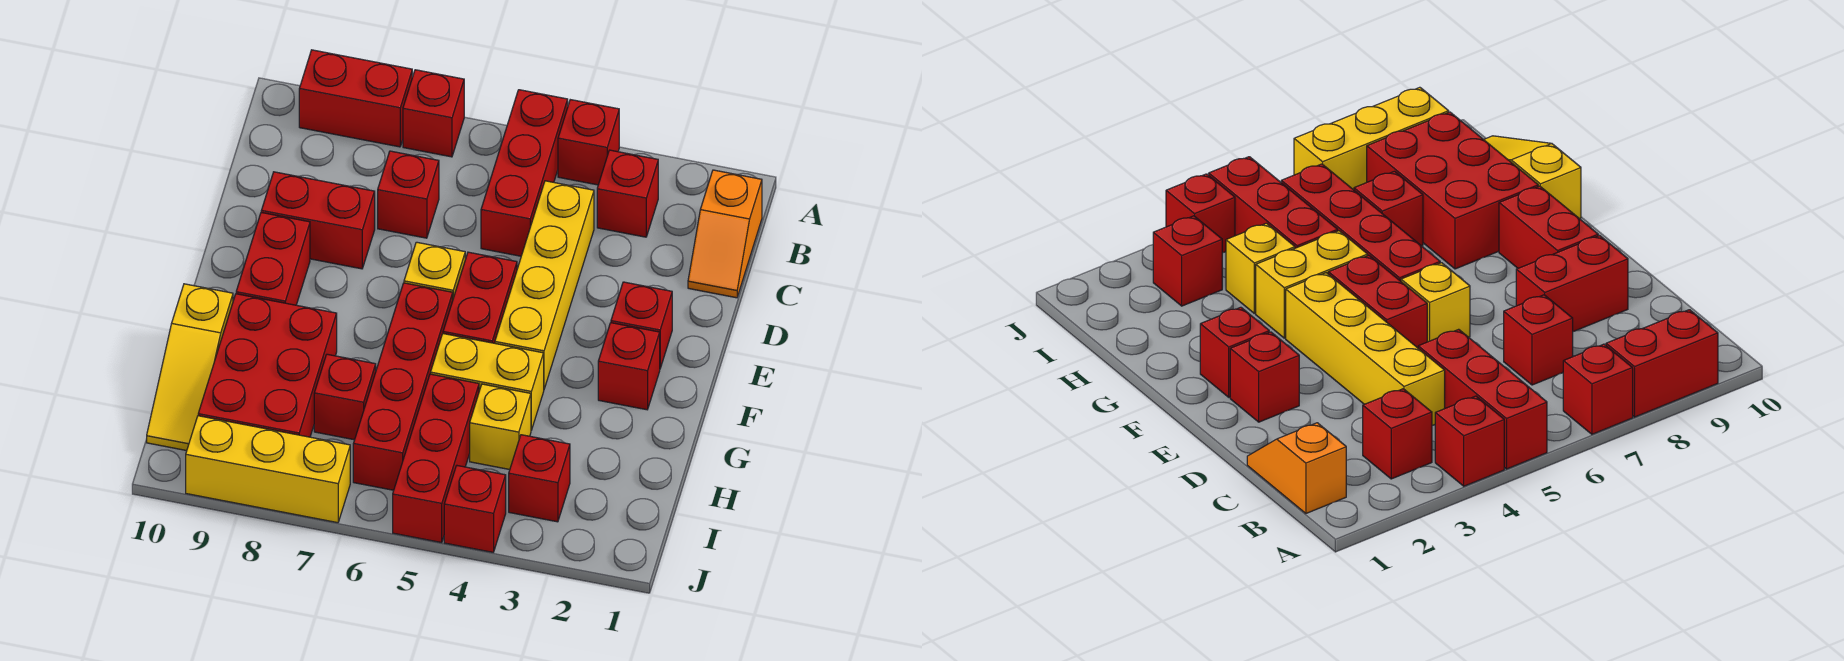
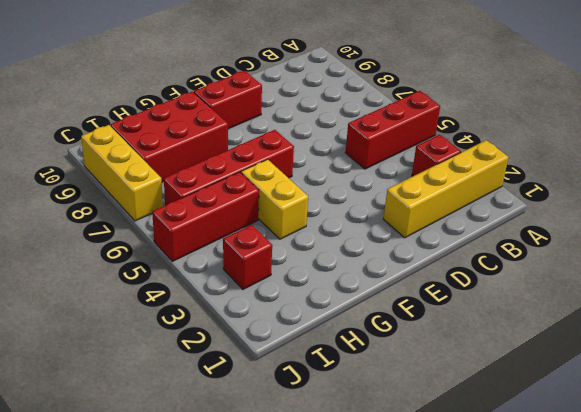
yellow brick A2:D2 level 1 -> yellow brick C4:F4 level 1
none -> red brick A4 level 1
none -> red brick A7 level 1
none -> red brick A8:A9 level 1

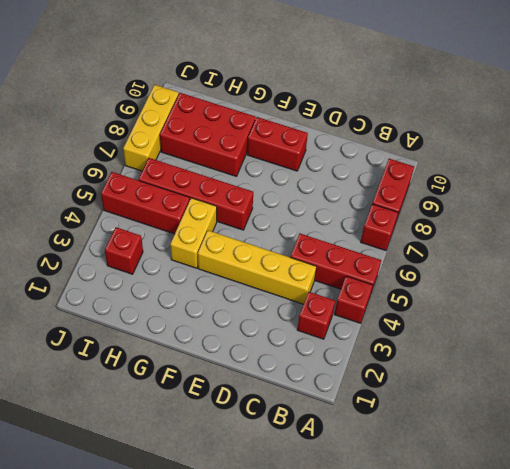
none -> orange slope B1:C1 level 1 top B
none -> red brick C7 level 1
none -> red brick D8:D9 level 1

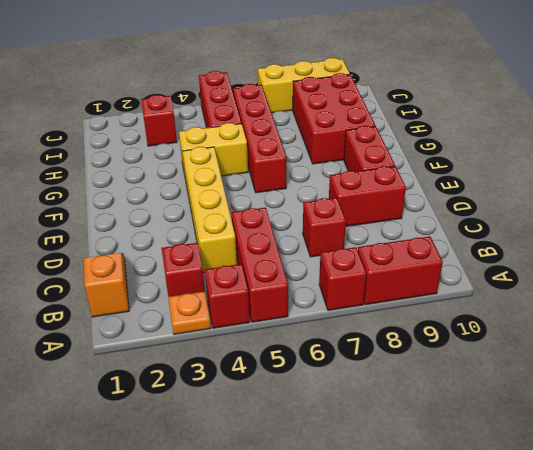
orange plate A3 level 1 -> none
none -> red brick E2 level 1
none -> red brick E5:F5 level 1
none -> yellow brick E6 level 1

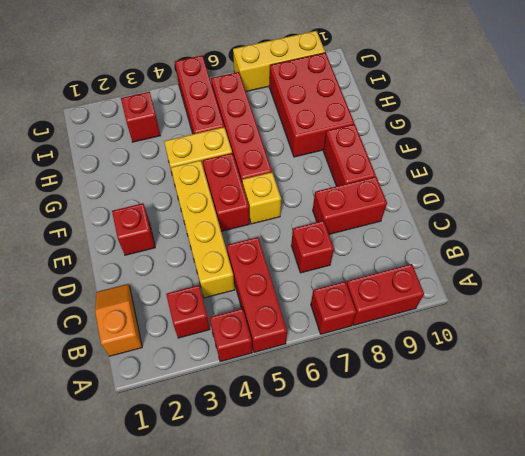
none -> red brick F2 level 1
none -> yellow slope G10:I10 level 1 top G
none -> yellow brick H4 level 1

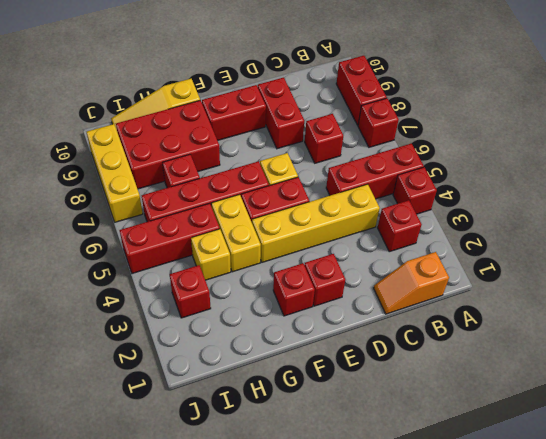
none -> red brick J4 level 1

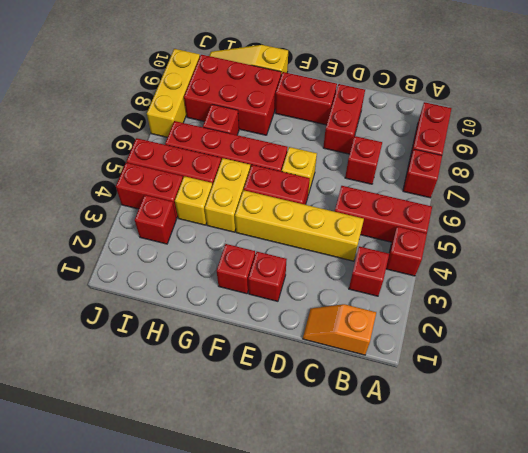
red brick I4:J4 level 1 -> red brick J4 level 1

